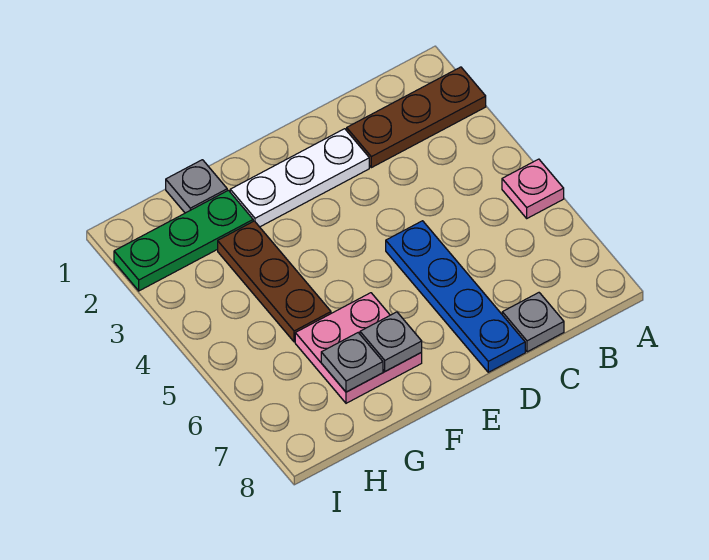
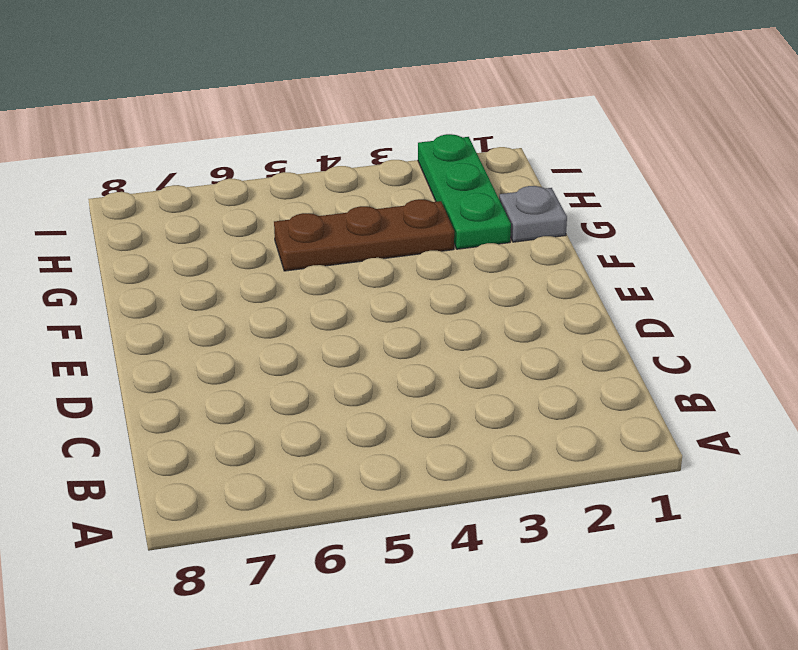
none -> brown plate A2:C2 level 1
none -> pink plate A5 level 1

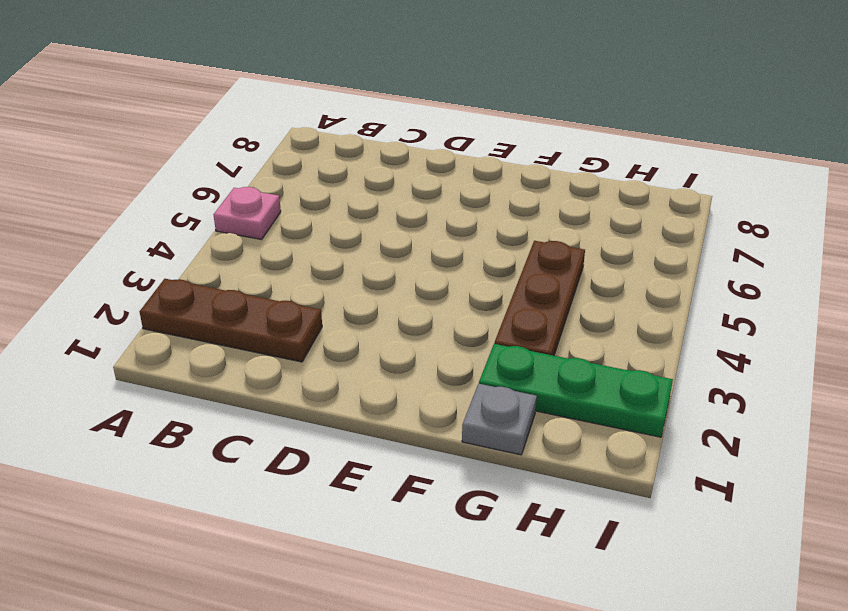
none -> grey plate C8 level 1
none -> white plate D2:F2 level 1

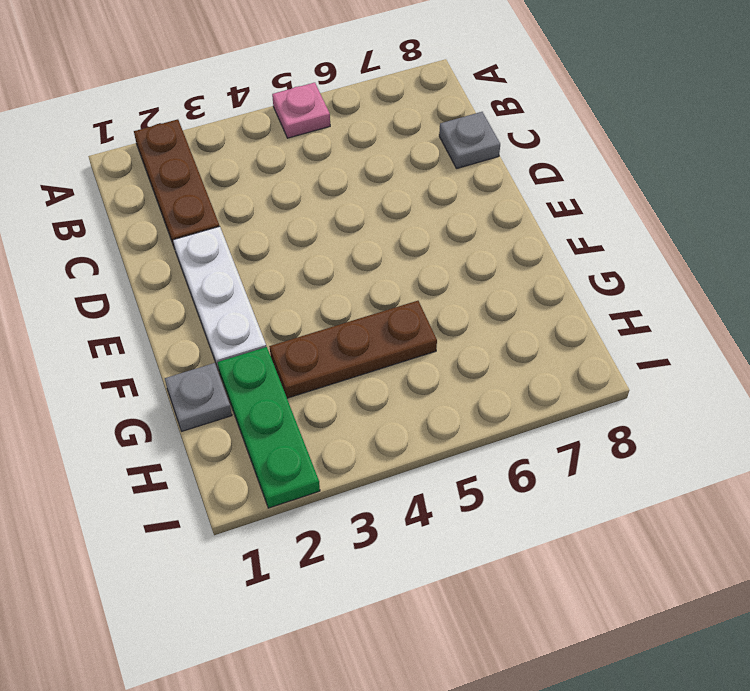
none -> blue plate D5:D8 level 1
none -> pink plate F6:G7 level 1

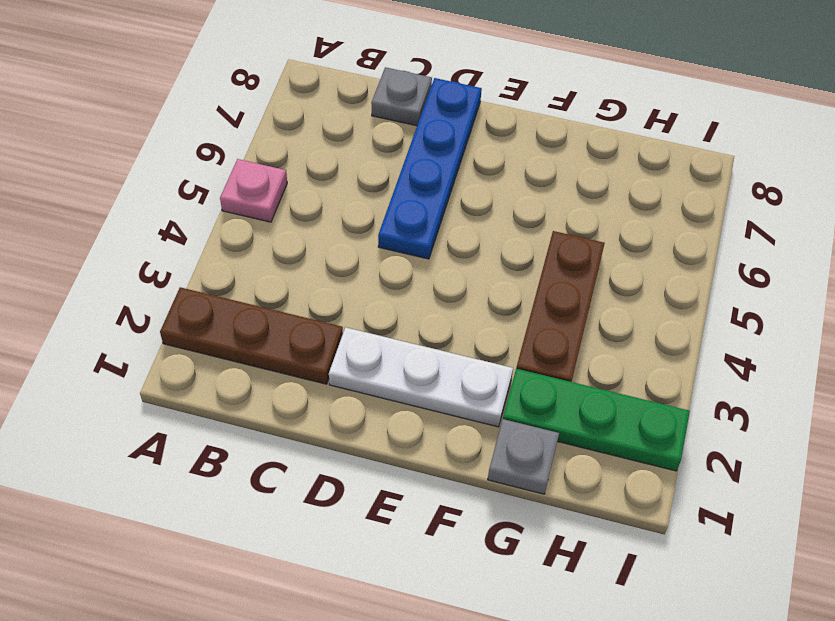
none -> pink plate F6:G7 level 1
none -> grey plate F7 level 2

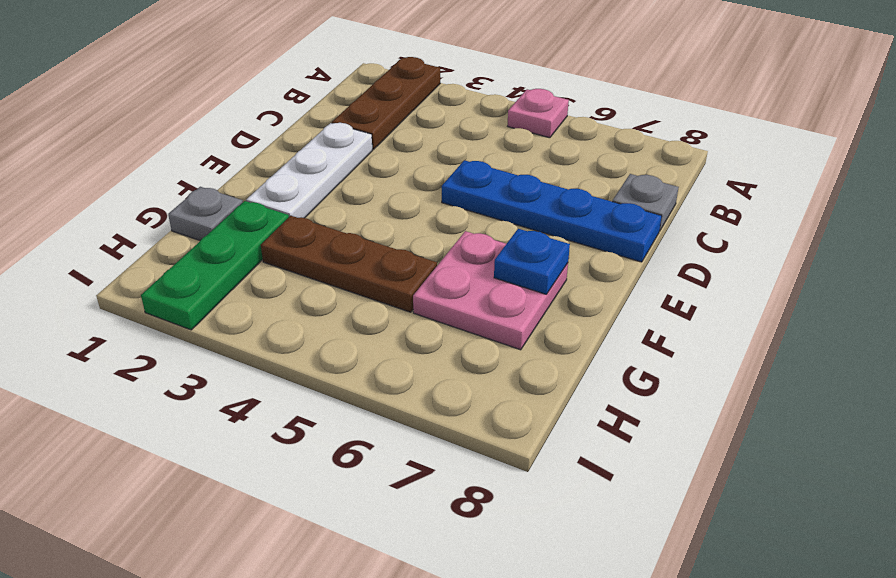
blue plate F7 level 2 -> grey plate F7 level 2
none -> grey plate G7 level 2

